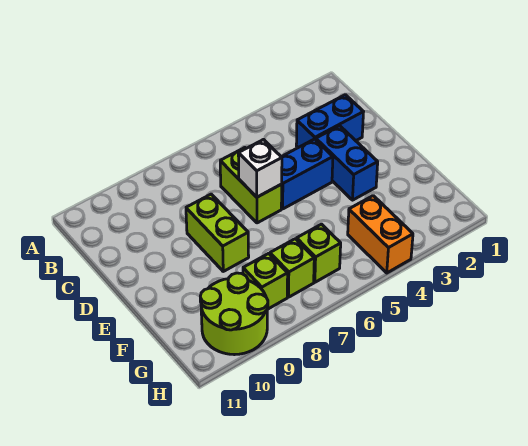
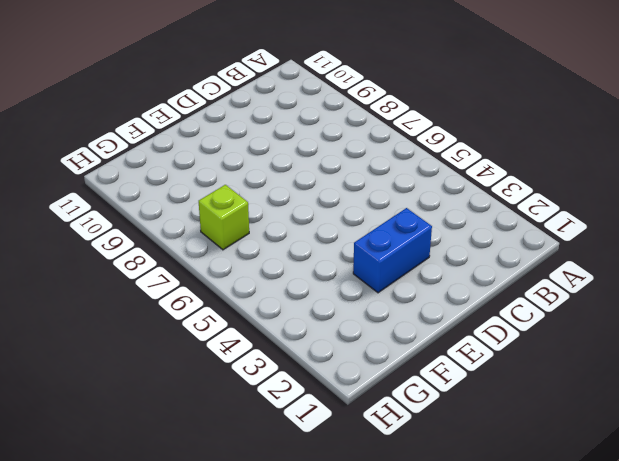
none -> blue brick C2:C3 level 1
none -> lime brick C6:D6 level 1

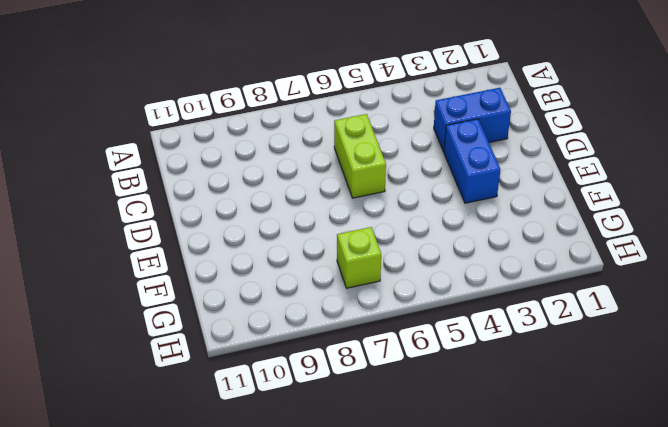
none -> blue brick D4:D5 level 1
none -> lime brick D8:E8 level 1

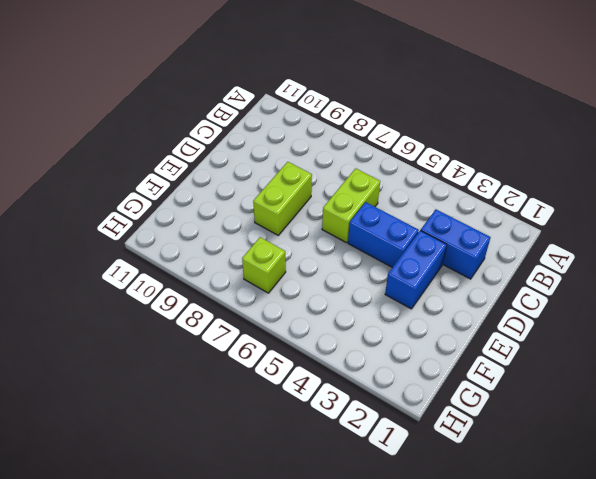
none -> orange brick G4:H4 level 1
none -> lime brick G6 level 1

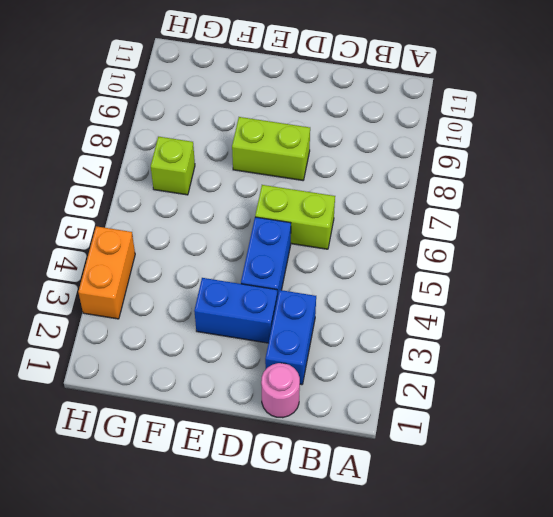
pink round brick C1 level 1 -> none
orange brick H3:H4 level 1 -> orange brick G4:H4 level 1
none -> lime brick G6 level 1
none -> lime brick G8 level 1

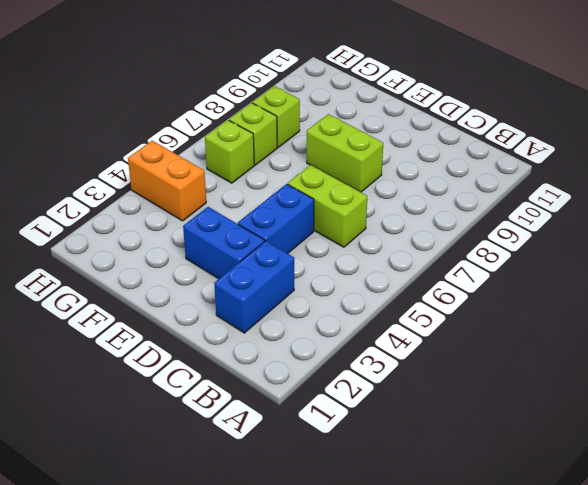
none -> lime round brick G9:H10 level 1
none -> white brick D6 level 2

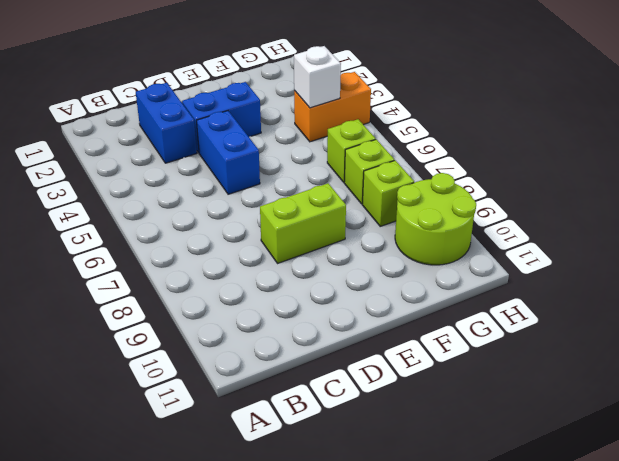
white brick G4 level 2 -> white brick D6 level 2
none -> lime brick C6:D6 level 1

